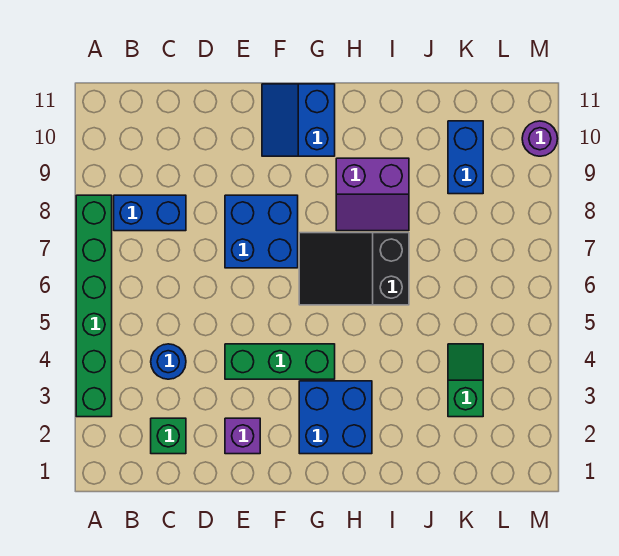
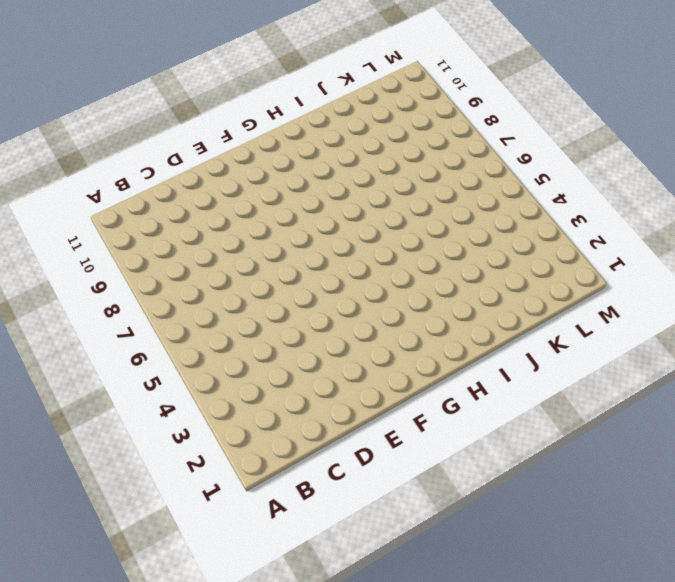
none -> green brick A3:A8 level 1
none -> blue brick B8:C8 level 1
none -> green brick C2 level 1

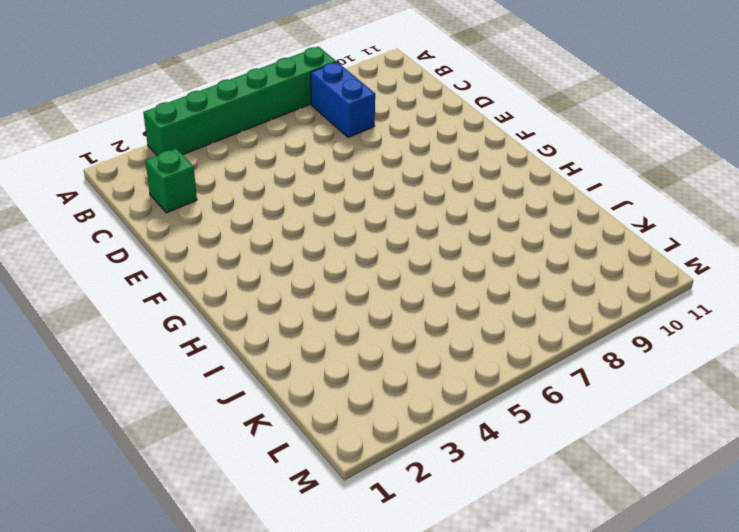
none -> blue round brick C4 level 1
none -> purple brick E2 level 1
none -> green brick E4:G4 level 1

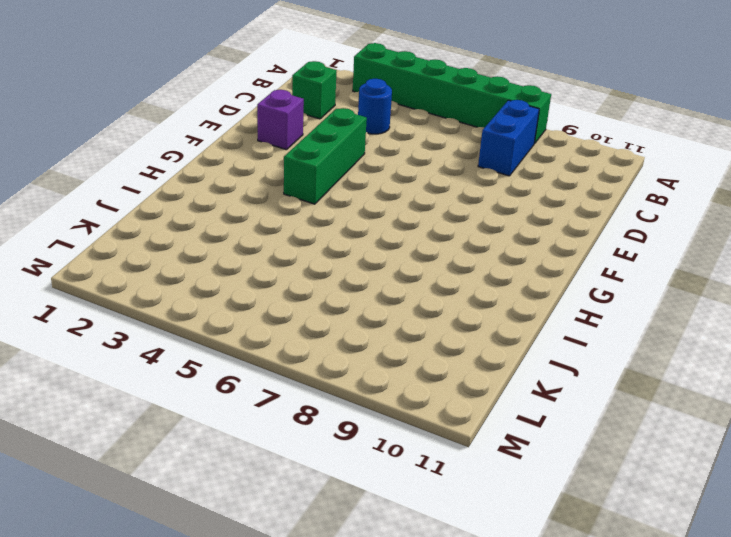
none -> blue brick E7:F8 level 1
none -> blue slope F10:G11 level 1 top G
none -> blue brick G2:H3 level 1

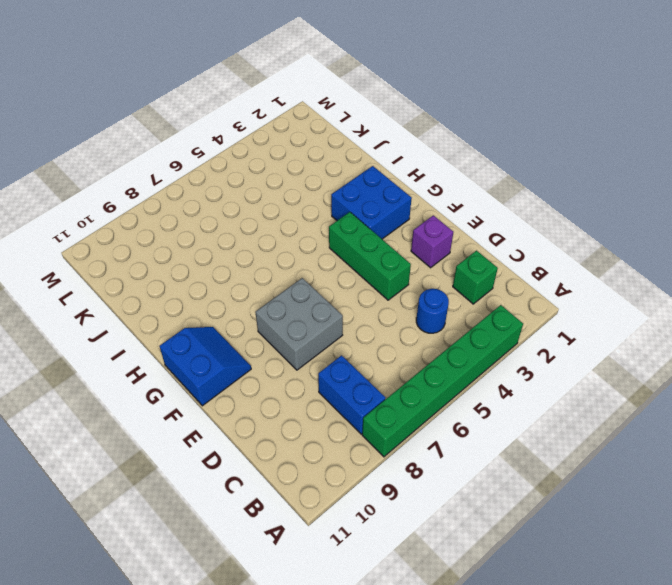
grey brick E7:F8 level 1 -> blue brick E7:F8 level 1
blue slope F10:G11 level 1 top 11 -> blue slope F10:G11 level 1 top G
none -> black slope G6:I7 level 1 top I
none -> purple slope H8:I9 level 1 top 9
none -> green slope K3:K4 level 1 top 3

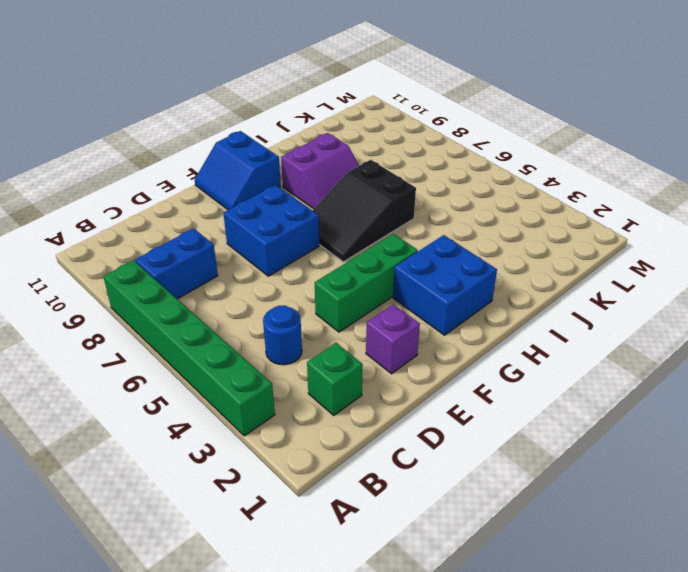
none -> green slope K3:K4 level 1 top 3
none -> blue brick K9:K10 level 1
none -> purple round brick M10 level 1

